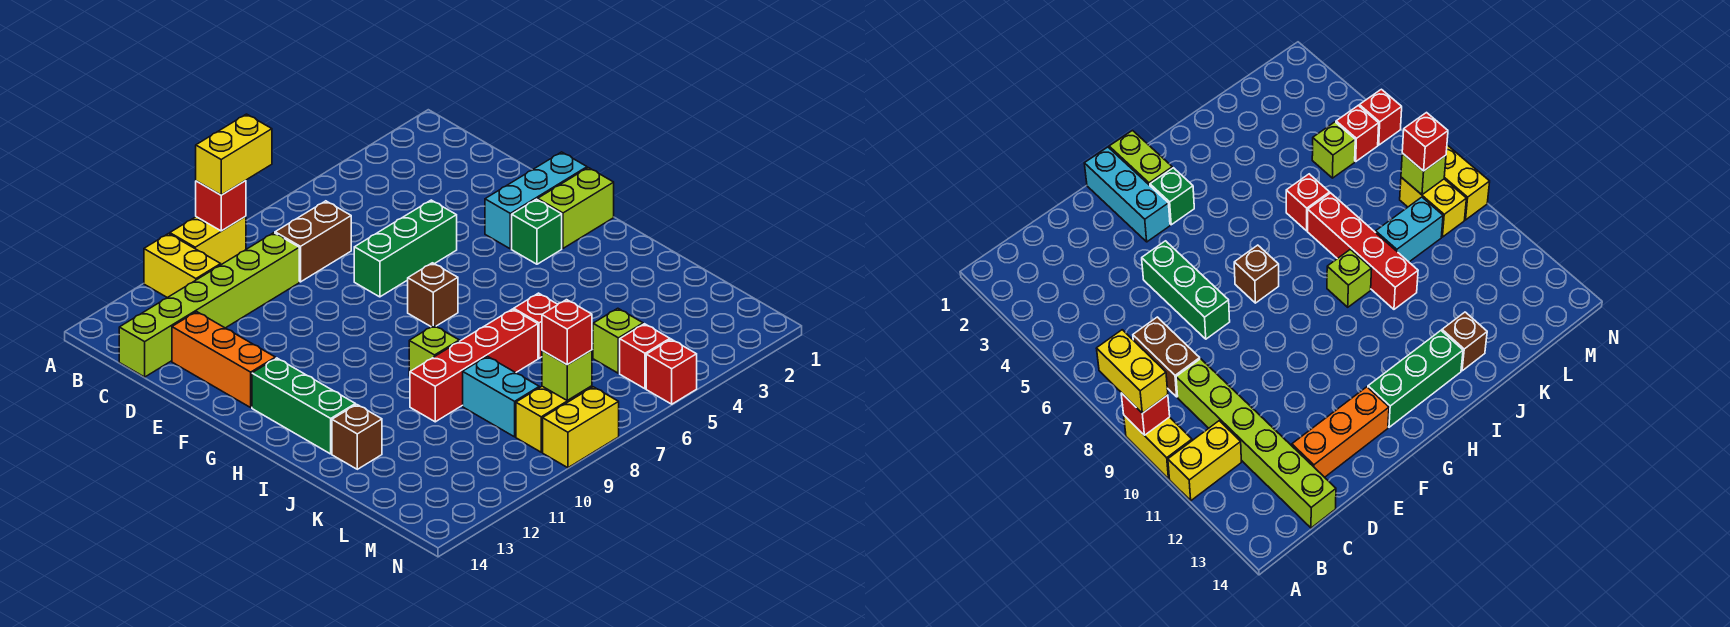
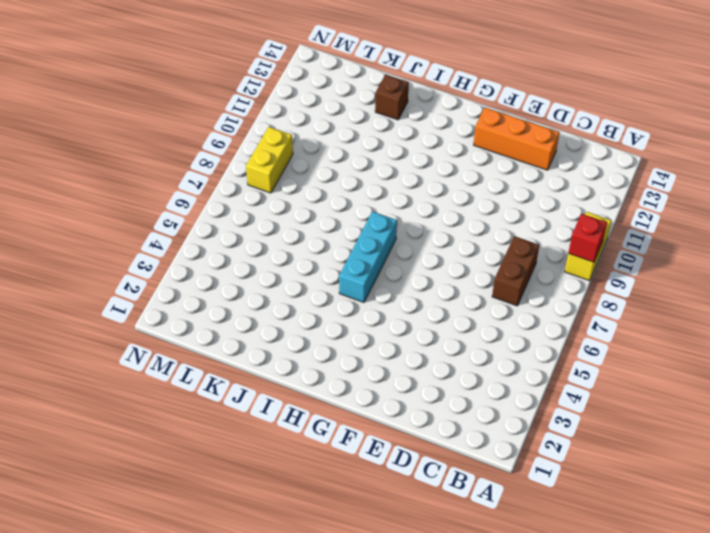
cyan brick H5:H7 level 1 -> cyan brick F1:F3 level 1
none -> yellow brick A11:B11 level 1
none -> lime brick C9:C14 level 1
none -> green brick E5:E7 level 1

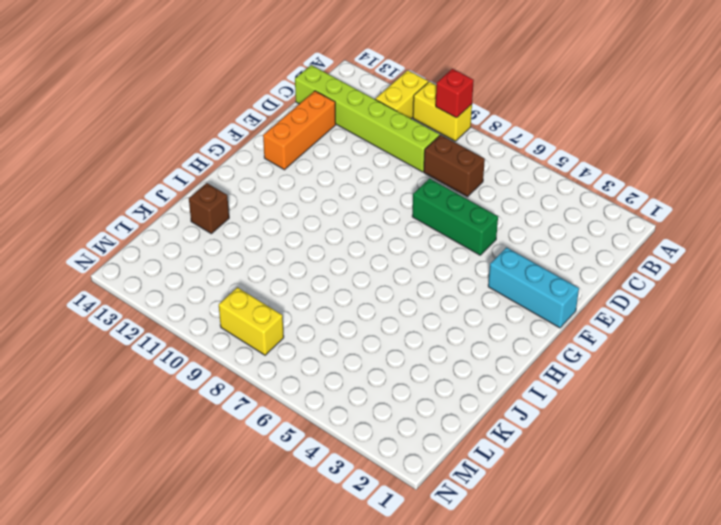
none -> lime brick G1:G2 level 1
none -> green brick G3 level 1
none -> brown brick G7 level 1

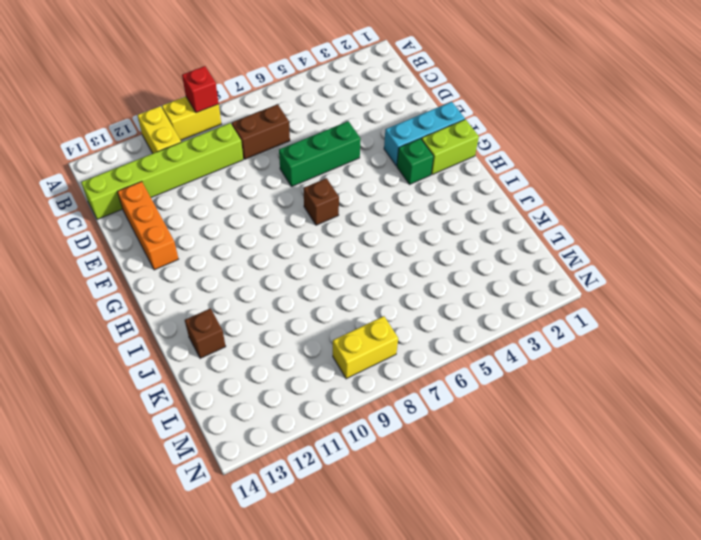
none -> green brick G13:I13 level 1
none -> lime brick I9 level 1
none -> red brick J6 level 1

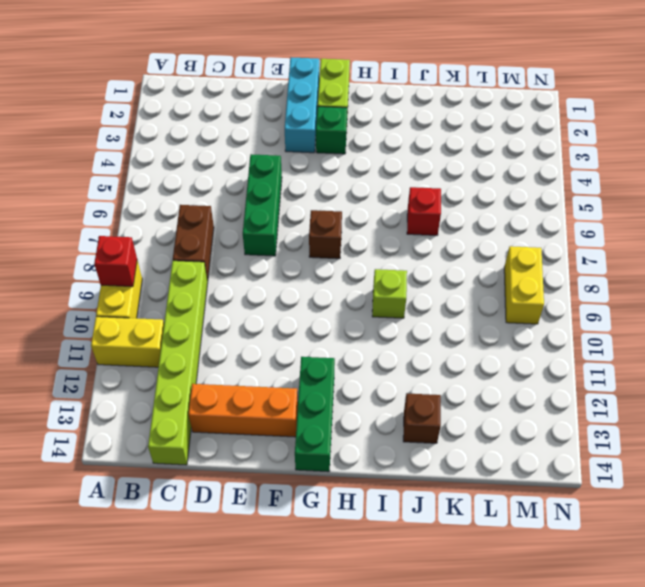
green brick G12:G14 level 1 -> green brick G13:I13 level 1
none -> red brick J7:J10 level 1
none -> cyan brick K9:L9 level 1
none -> lime brick L5 level 1

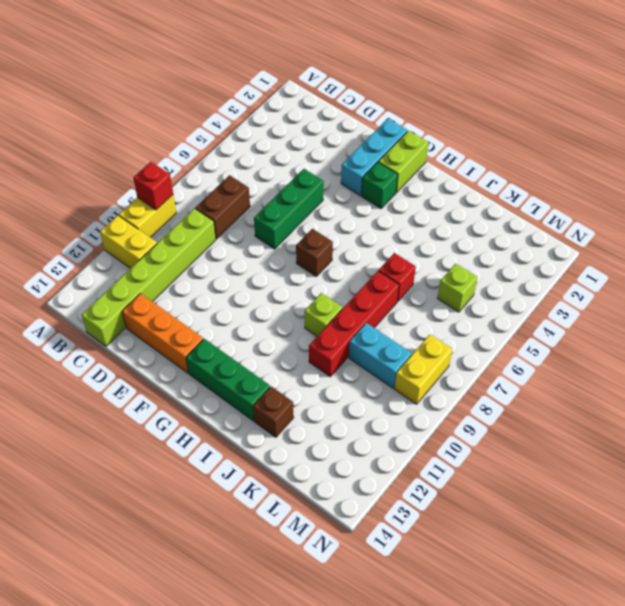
none -> red brick M5 level 1
none -> red brick N5 level 1
none -> yellow brick N8:N9 level 1

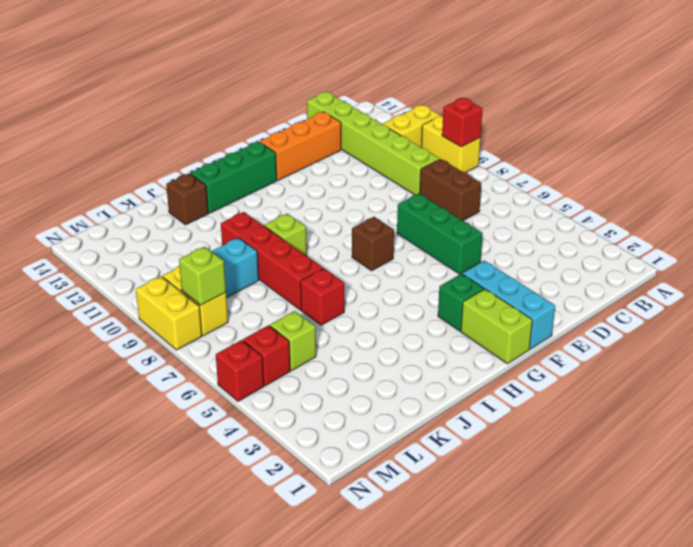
none -> yellow brick A8:A9 level 3
none -> red brick M8 level 3

